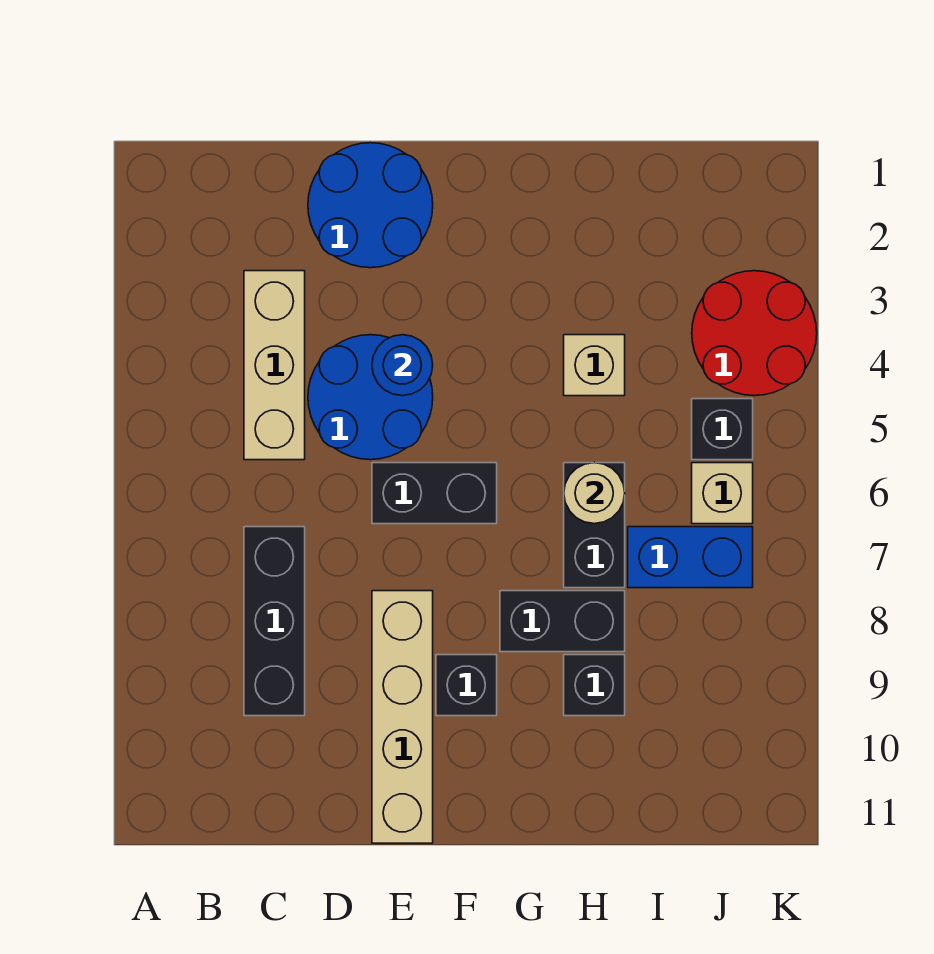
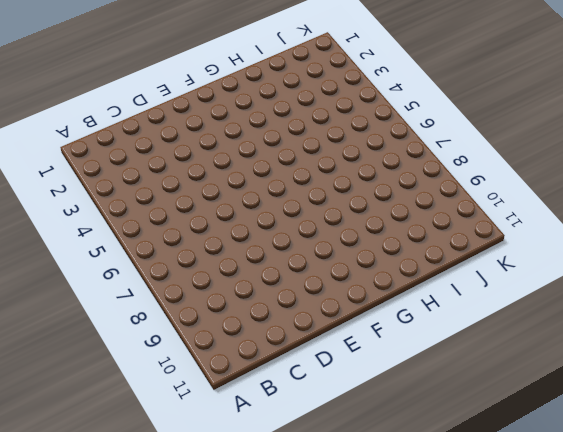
none -> tan brick C3:C5 level 1
none -> black brick C7:C9 level 1
none -> blue round brick D1:E2 level 1

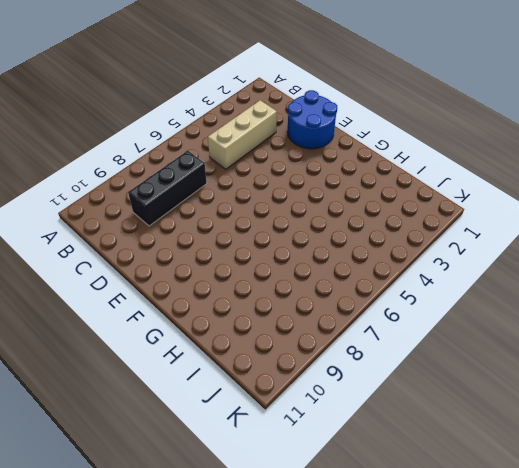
none -> blue round brick D4:E5 level 1
none -> black brick E6:F6 level 1
none -> tan brick E8:E11 level 1

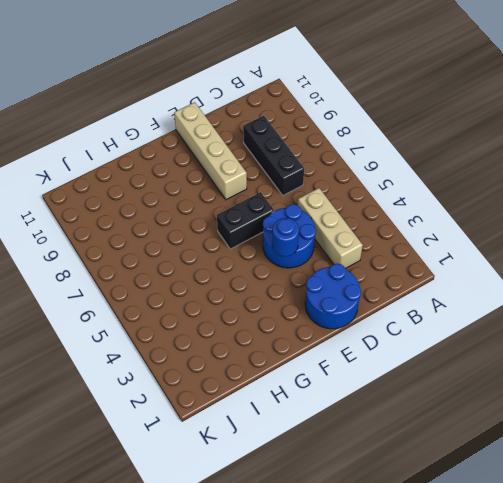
none -> black brick F9 level 1
none -> black brick G8:H8 level 1
none -> tan brick H4 level 1

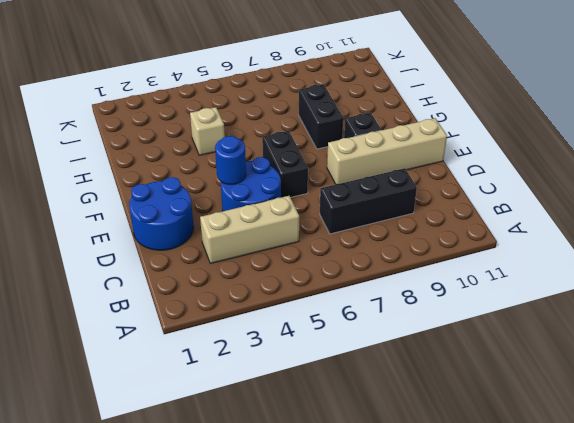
none -> black brick H6:H7 level 1
none -> black brick H9 level 1
none -> blue brick I7:J7 level 1

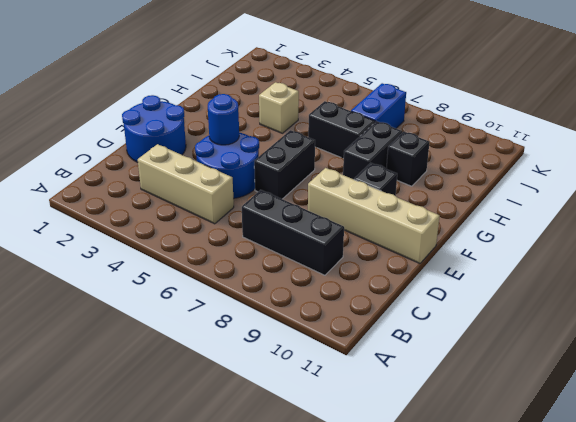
none -> red round brick J3:K4 level 1
none -> black brick J5 level 1
none -> tan brick J6 level 1

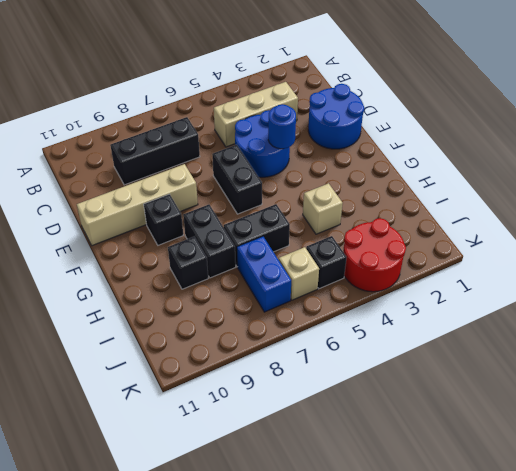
none -> tan round brick H6 level 2

